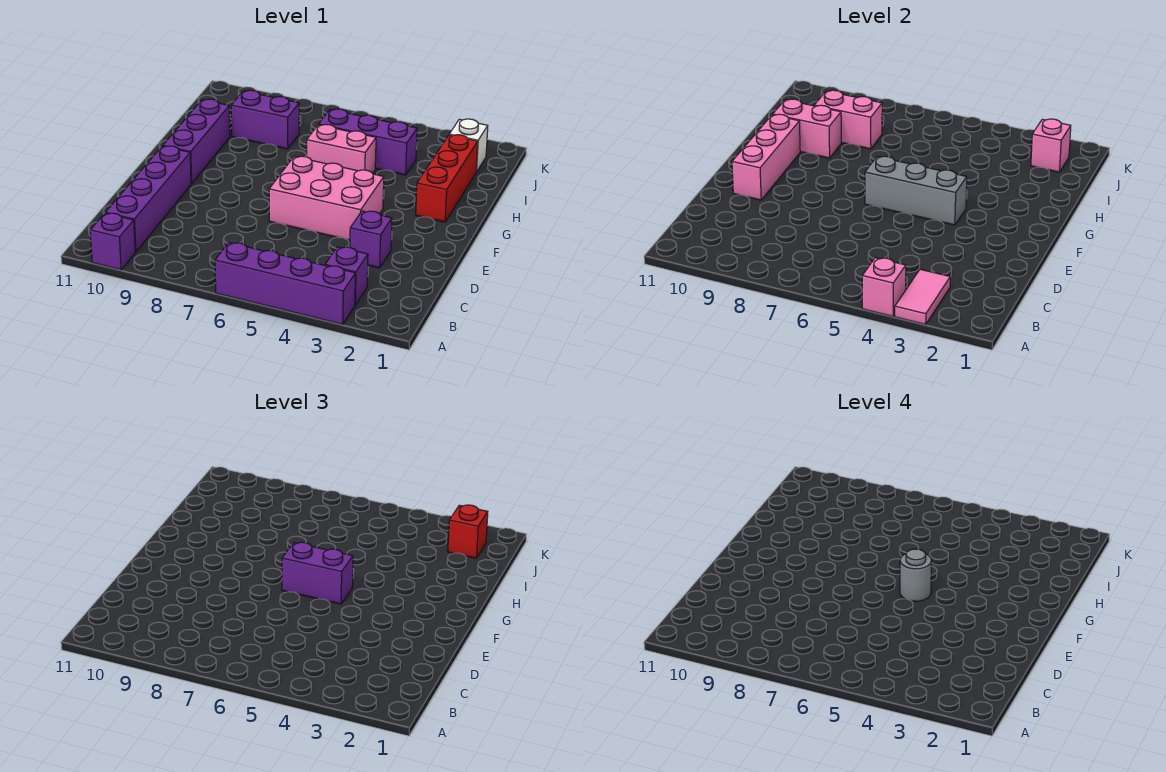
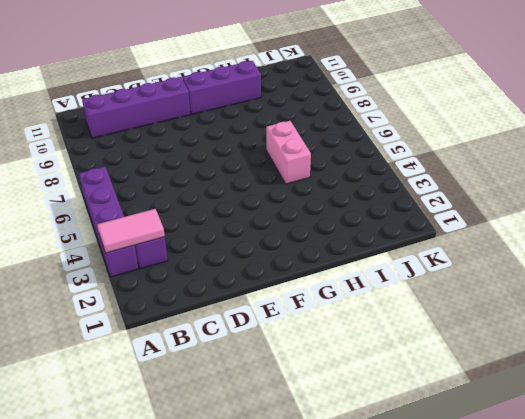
none -> purple brick A10 level 1
none -> purple brick D3 level 1
none -> pink brick E4:F6 level 1

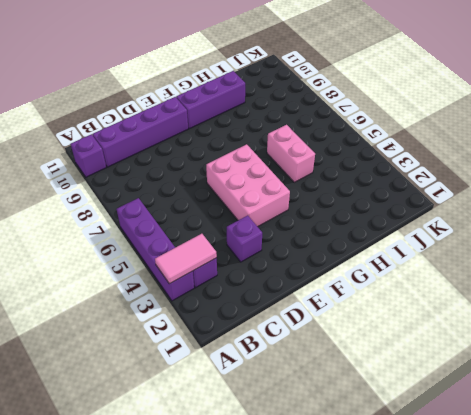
none -> red brick G2:I2 level 1
none -> purple brick I4:I6 level 1
none -> purple brick I8:I9 level 1

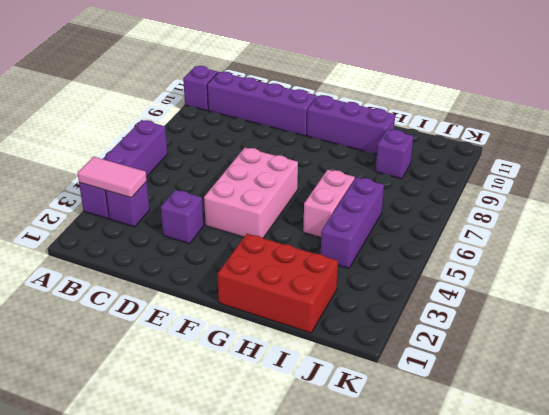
red brick G1:I2 level 1 -> red brick G2:I2 level 1
purple brick I9 level 1 -> purple brick I8:I9 level 1
none -> white brick J2 level 1
none -> pink brick A4 level 2
none -> pink brick E10:G10 level 2

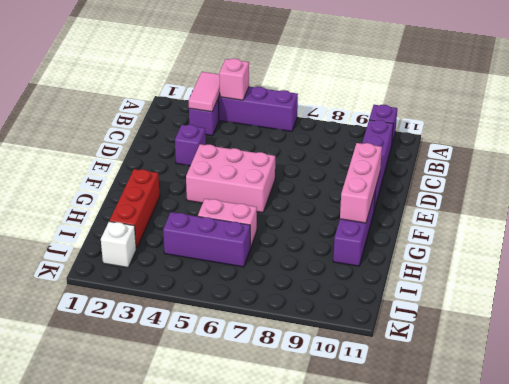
none -> purple brick I8:I9 level 1
none -> grey brick F4:F6 level 2
none -> pink brick H9:H10 level 2

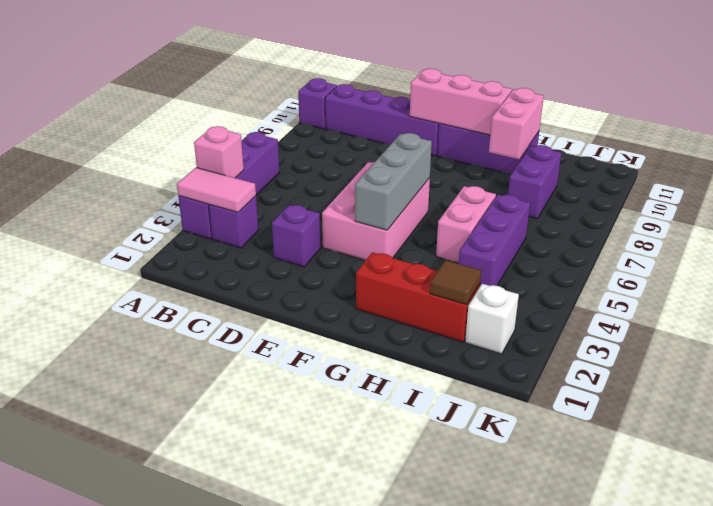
brown tile I2 level 2 -> none
none -> pink brick I8:I9 level 2
none -> pink brick J2 level 2
none -> purple brick F5:F6 level 3

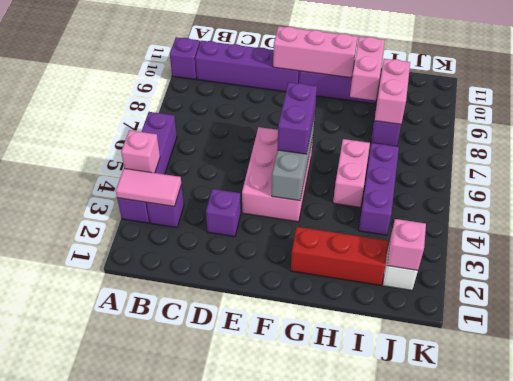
none -> red brick J2 level 3
none -> grey round brick F5 level 4

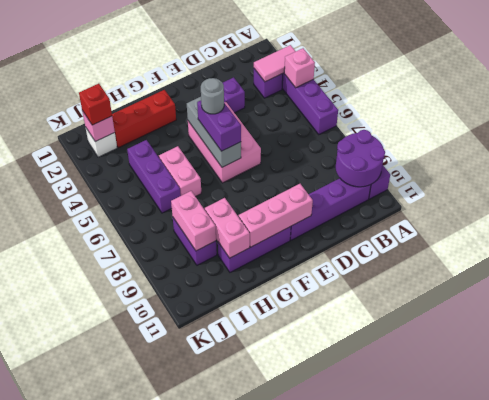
purple round brick A9:B10 level 2 -> none

